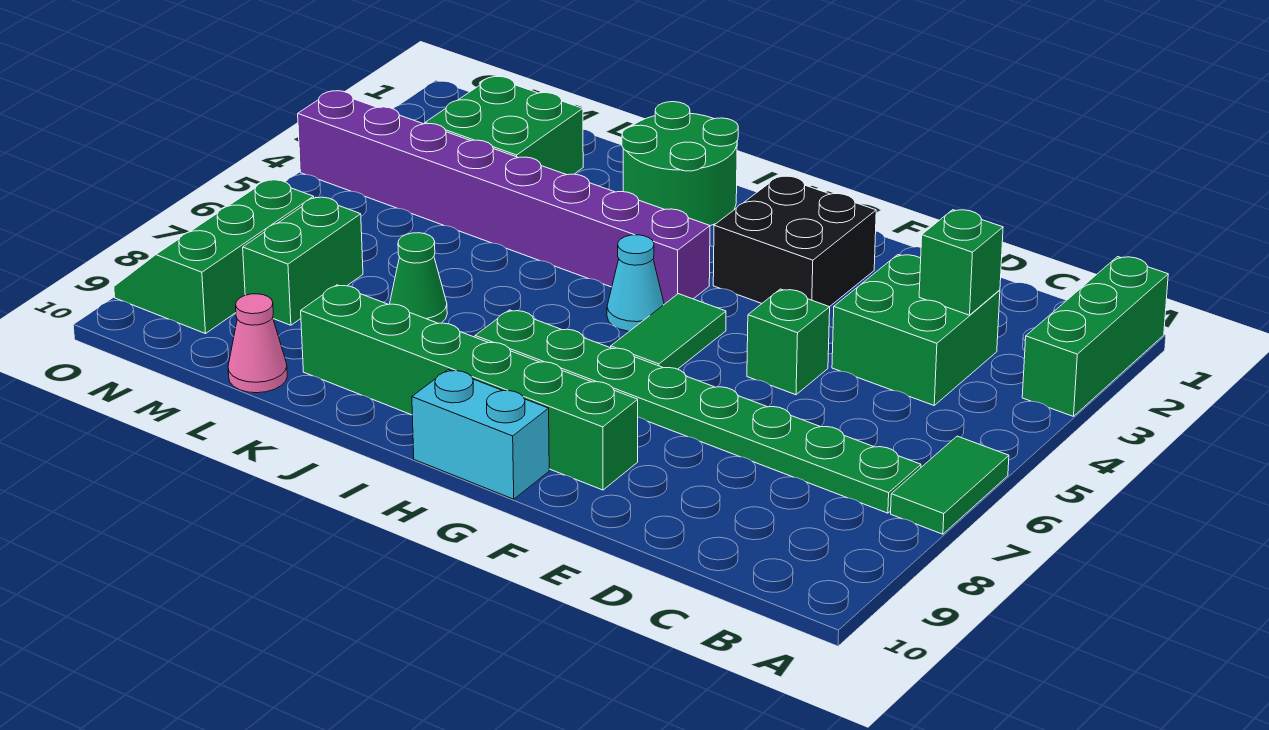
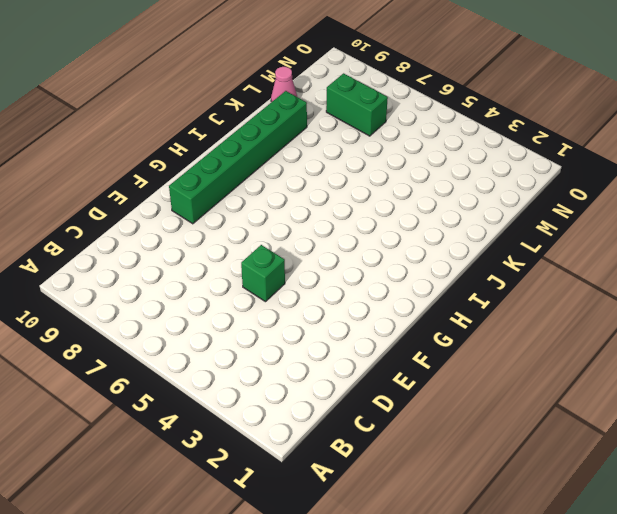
none -> green brick A1:A3 level 1
none -> green tile A6:A7 level 1
none -> green plate B7:I7 level 1

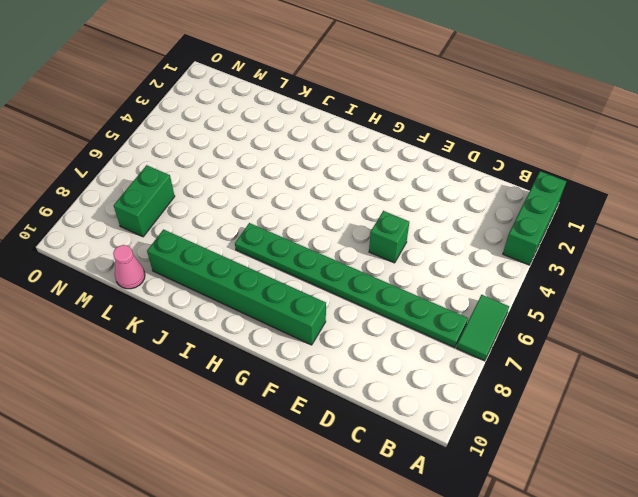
none -> green brick C3:D4 level 1
none -> black brick F2:G3 level 1
none -> green tile G5:G6 level 1

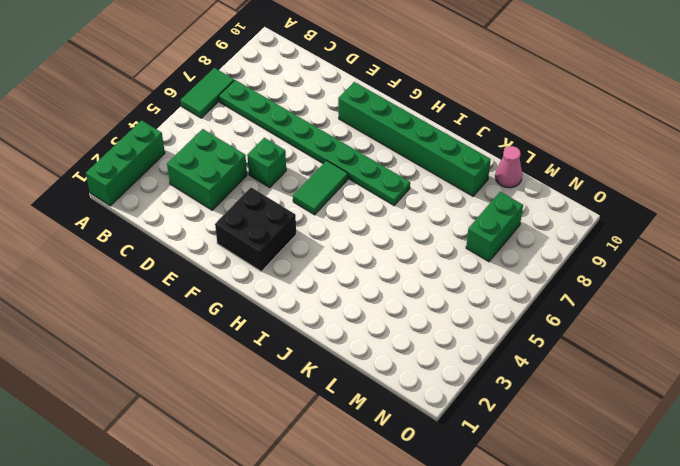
none -> cyan brick G10:H10 level 1
none -> purple brick H4:O4 level 1
none -> cyan cone H5 level 1

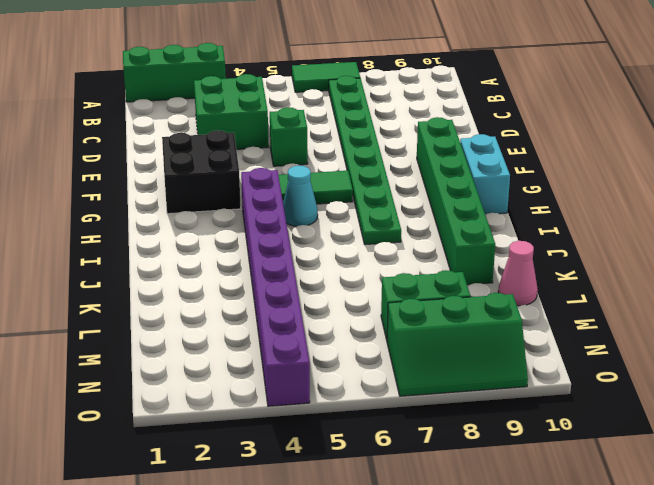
none -> green round brick I1:J2 level 1
none -> green cone K7 level 1
none -> green brick L2:M3 level 1

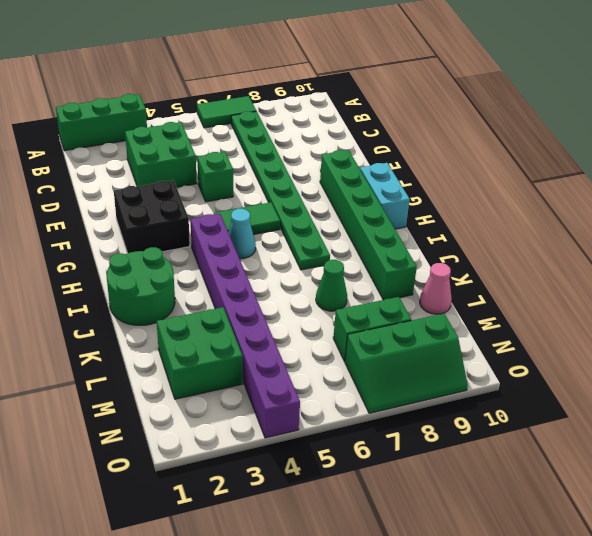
none -> green brick C3 level 2

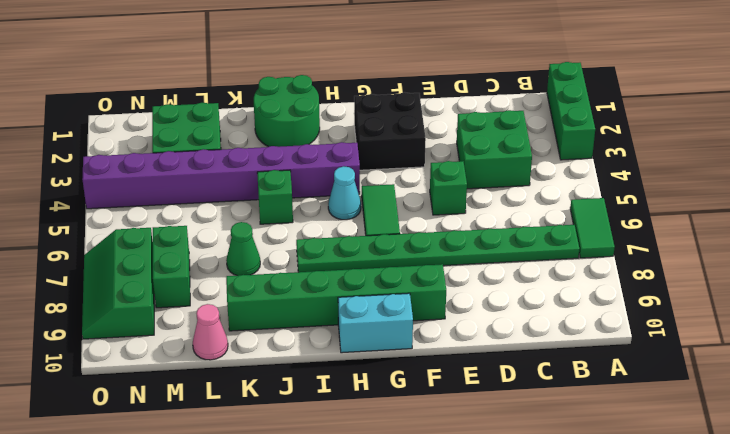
green brick J5 level 1 -> green brick C3 level 2

